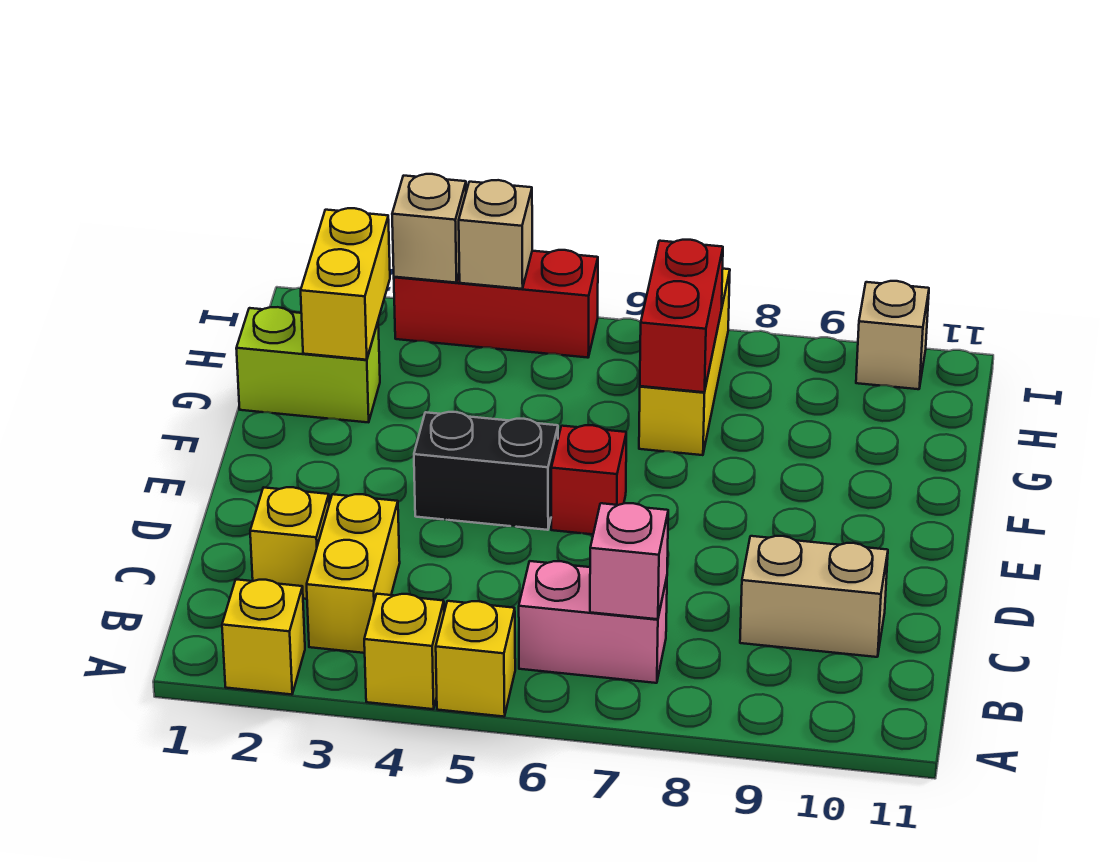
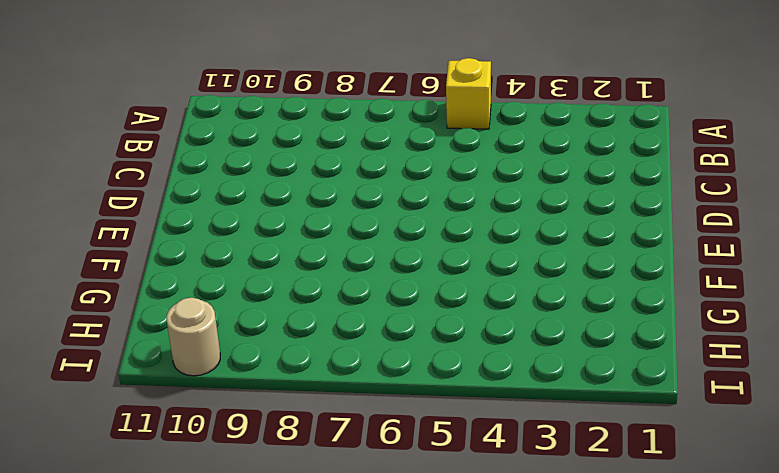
tan round brick I10 level 1 -> tan brick I10 level 1
none -> yellow brick A2 level 1
none -> yellow brick A4 level 1
none -> yellow brick B3:C3 level 1

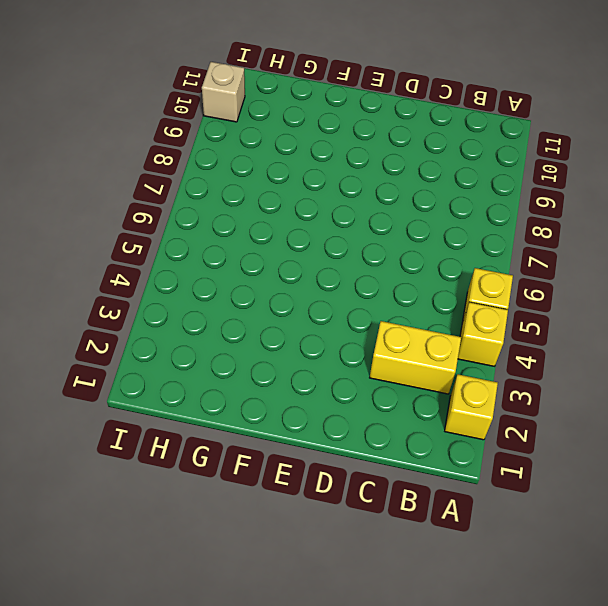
none -> pink brick B6:B7 level 1
none -> yellow brick C2 level 1
none -> tan brick C9:C10 level 1

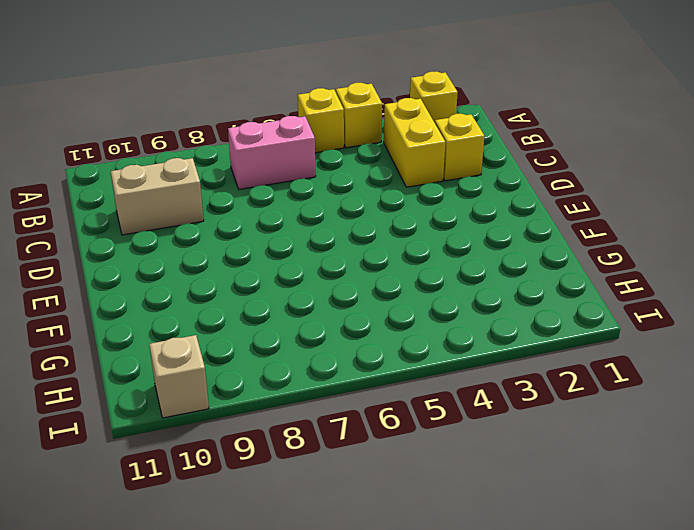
none -> black brick E4:E5 level 1
none -> red brick E6 level 1
none -> lime brick G1:G2 level 1

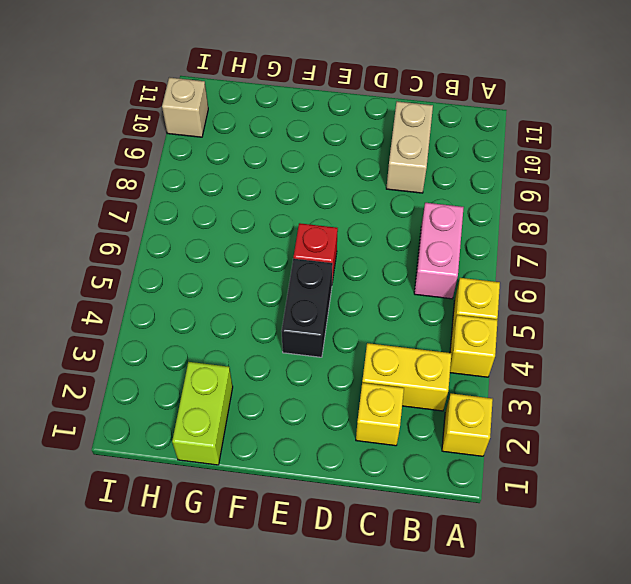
none -> yellow brick G7:I7 level 1
none -> red brick I3:I5 level 1
none -> pink brick B7 level 2

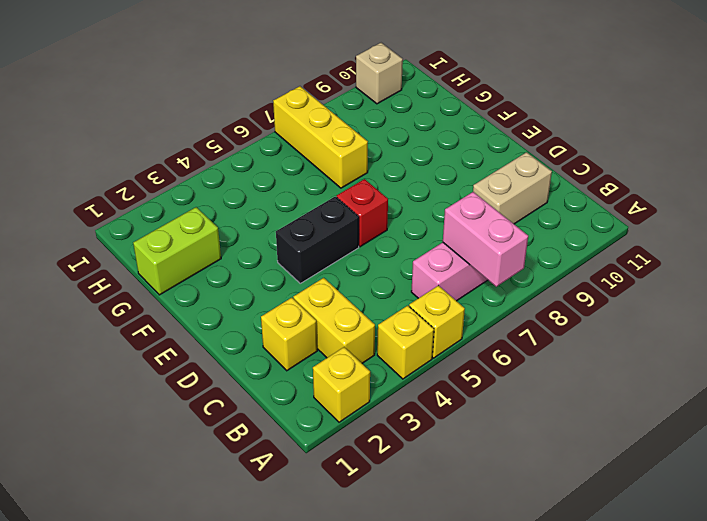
pink brick A7:B7 level 2 -> pink brick B7 level 2
none -> red brick I3:I5 level 1
none -> yellow brick G2:H2 level 2
none -> red brick G7:H7 level 2

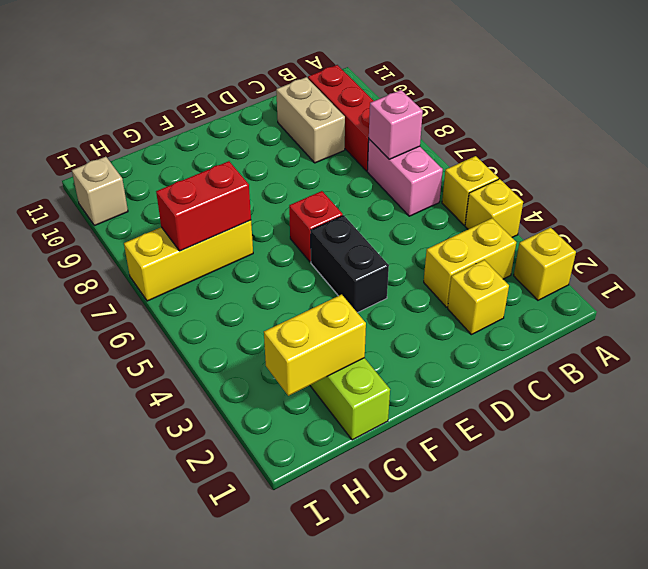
red brick B8:B10 level 1 -> red brick I3:I5 level 1
none -> tan brick I3 level 2
none -> tan brick I4 level 2

